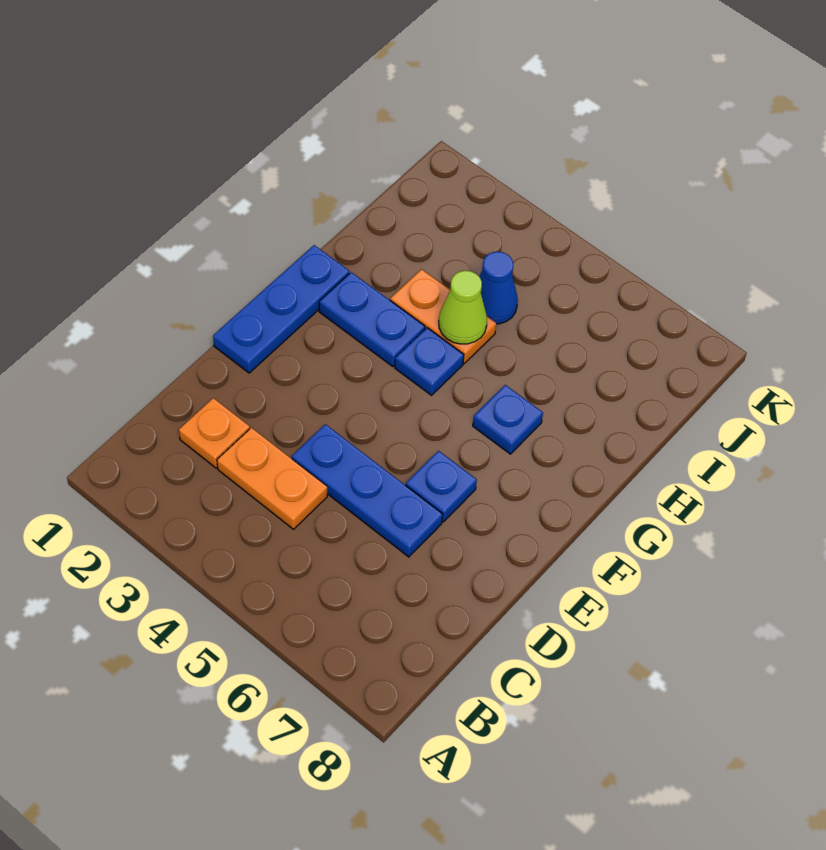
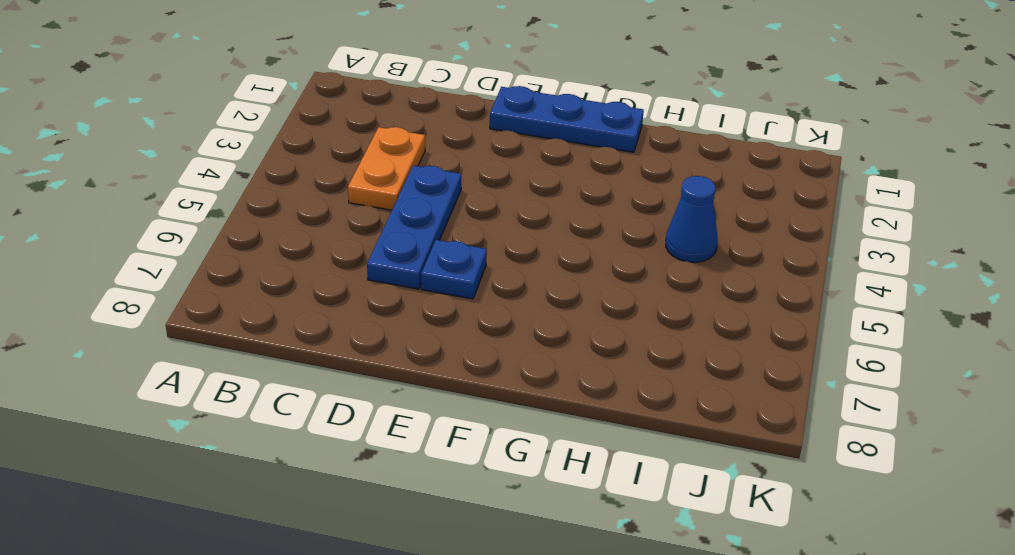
none -> orange plate C2 level 1
none -> blue plate G2:G3 level 1

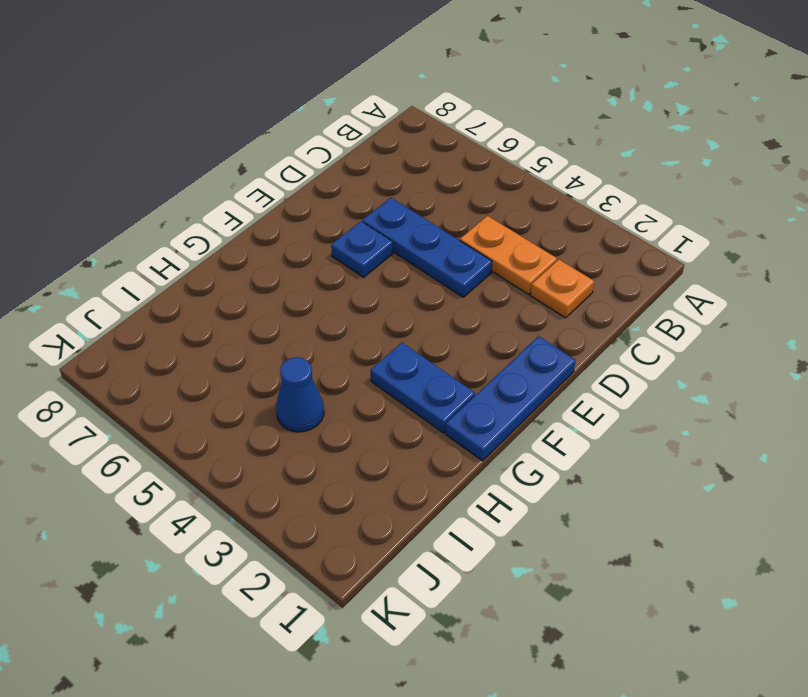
none -> blue plate G4 level 1
none -> blue plate G6 level 1

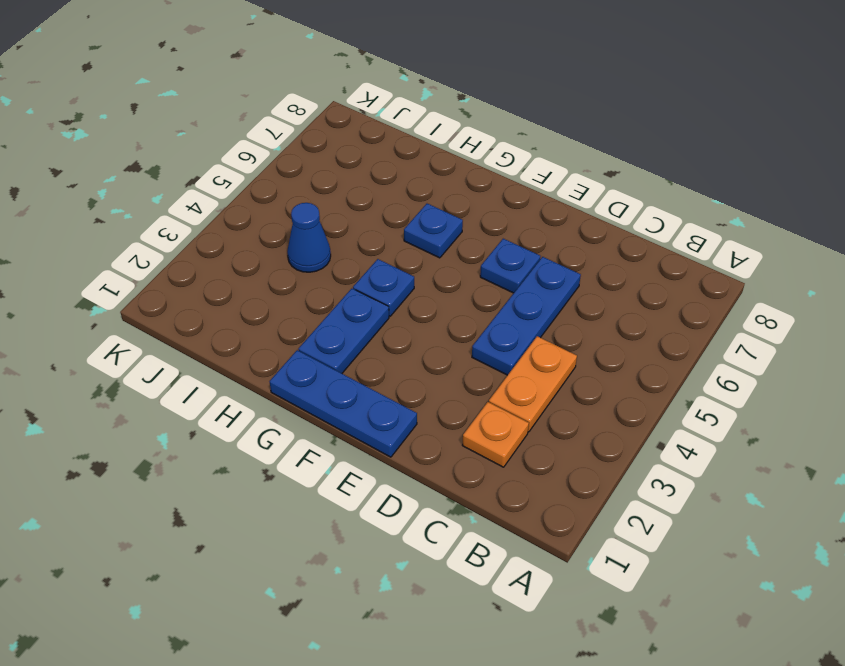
none -> orange plate H3:H4 level 1
none -> lime cone H4 level 2

